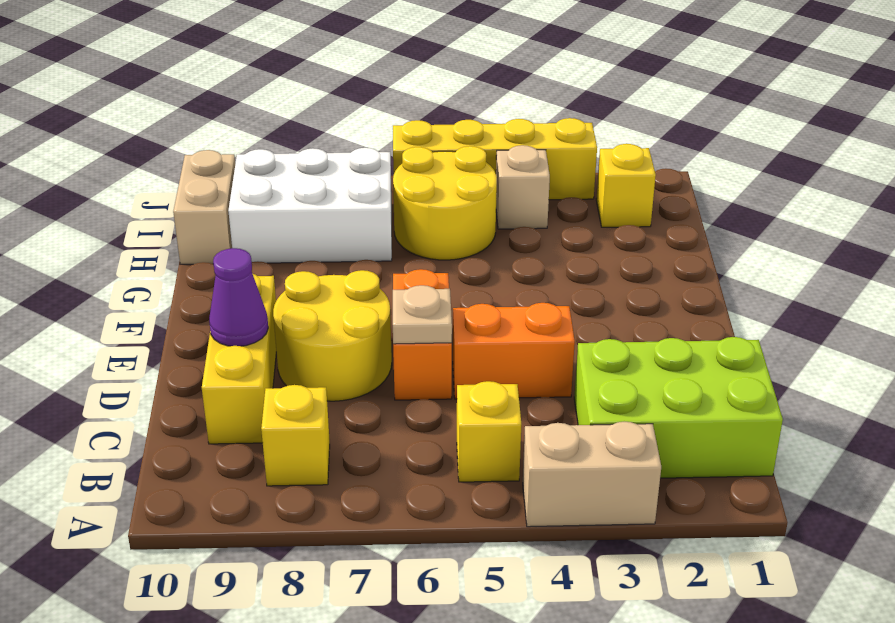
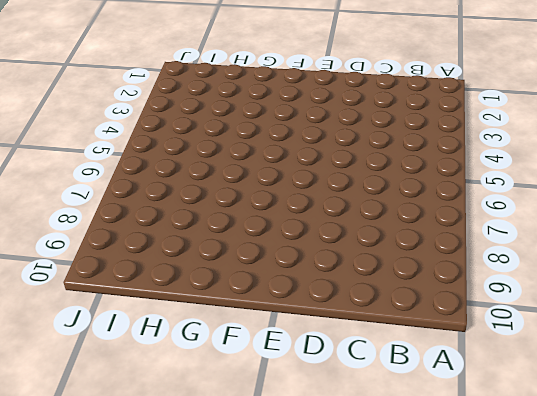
none -> tan brick A3:A4 level 1
none -> lime brick B1:C3 level 1
none -> yellow brick B5 level 1

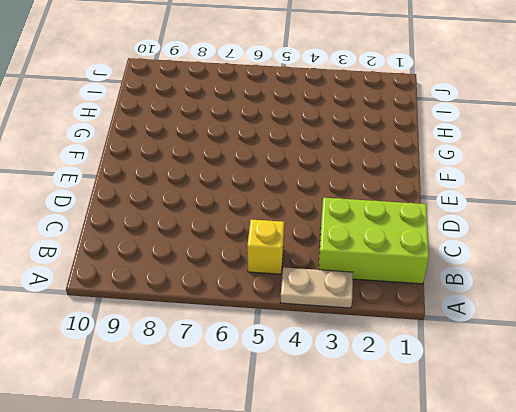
tan plate A3:A4 level 1 -> tan brick A3:A4 level 1
none -> yellow brick B8 level 1
none -> yellow brick C9:E9 level 1
none -> orange brick D4:D5 level 1

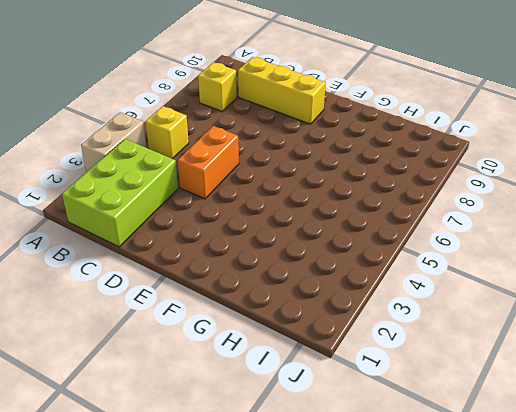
none -> orange brick D6:E6 level 1
none -> yellow round brick D7:E8 level 1
none -> yellow round brick H5:I6 level 1

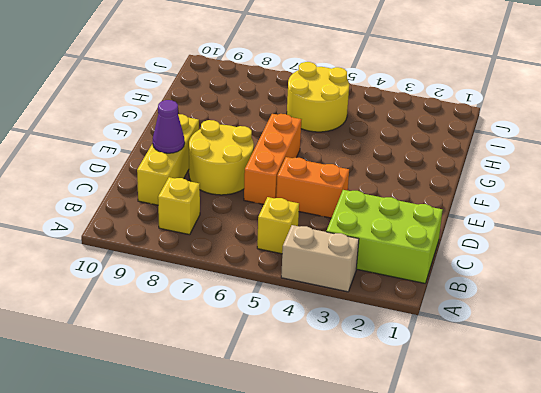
orange brick D6:F6 level 1 -> orange brick D6:E6 level 1
none -> white brick H7:I9 level 1
none -> tan brick H10:I10 level 1
none -> yellow brick I2 level 1

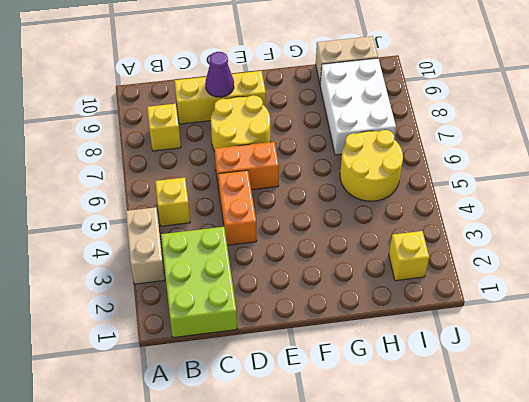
none -> tan brick I4 level 1
none -> yellow brick J3:J6 level 1
none -> tan plate D6 level 2

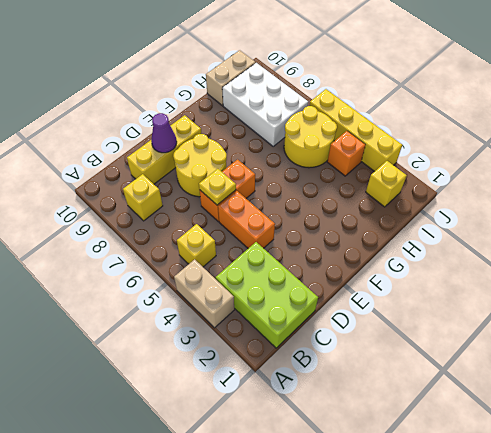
yellow plate D6 level 2 -> tan plate D6 level 2
orange brick I4 level 1 -> tan brick I4 level 1

